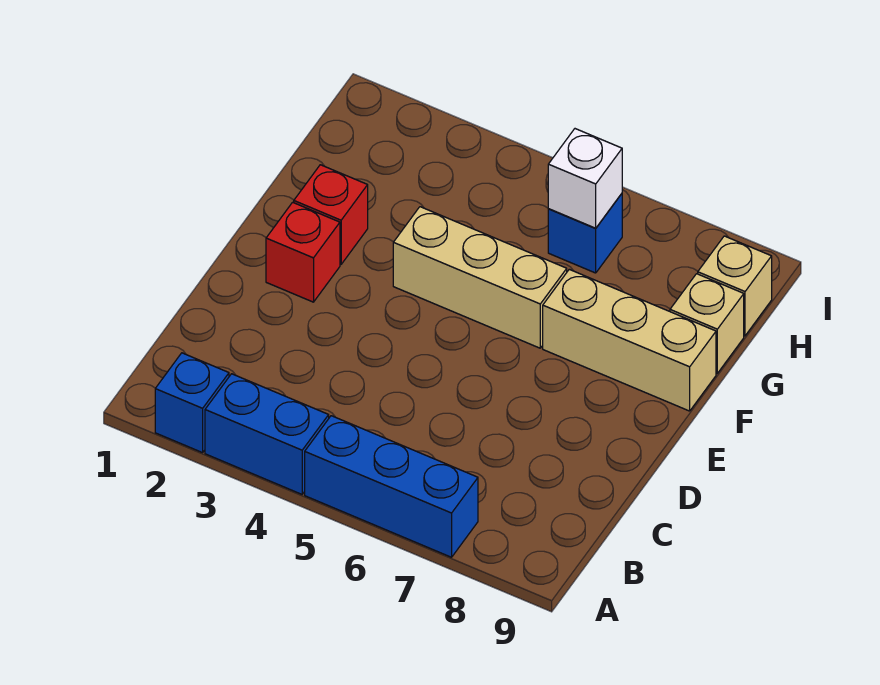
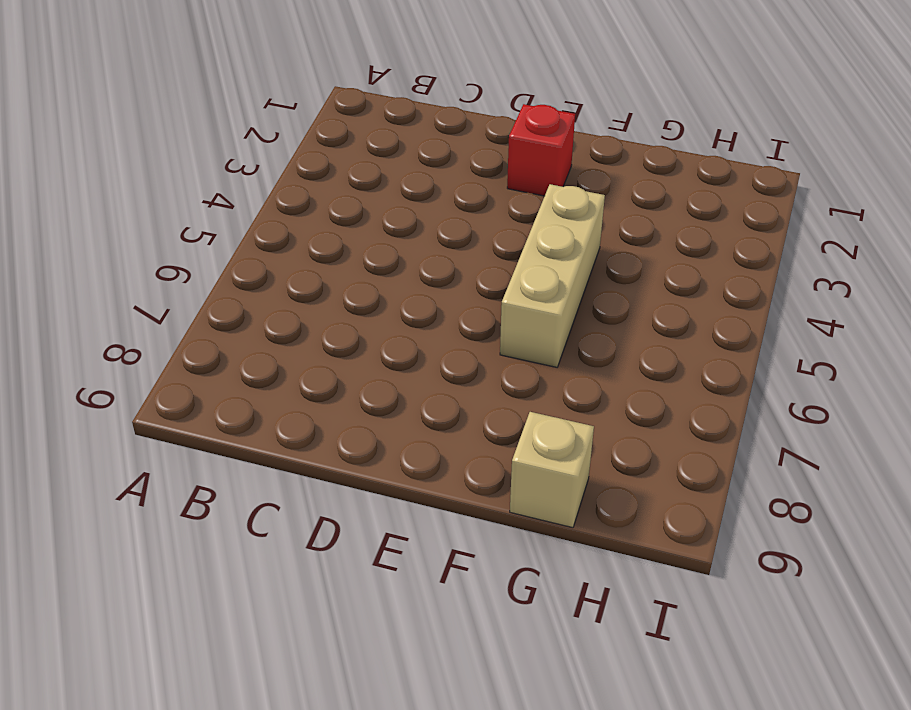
none -> blue brick A2 level 1
none -> blue brick A3:A4 level 1

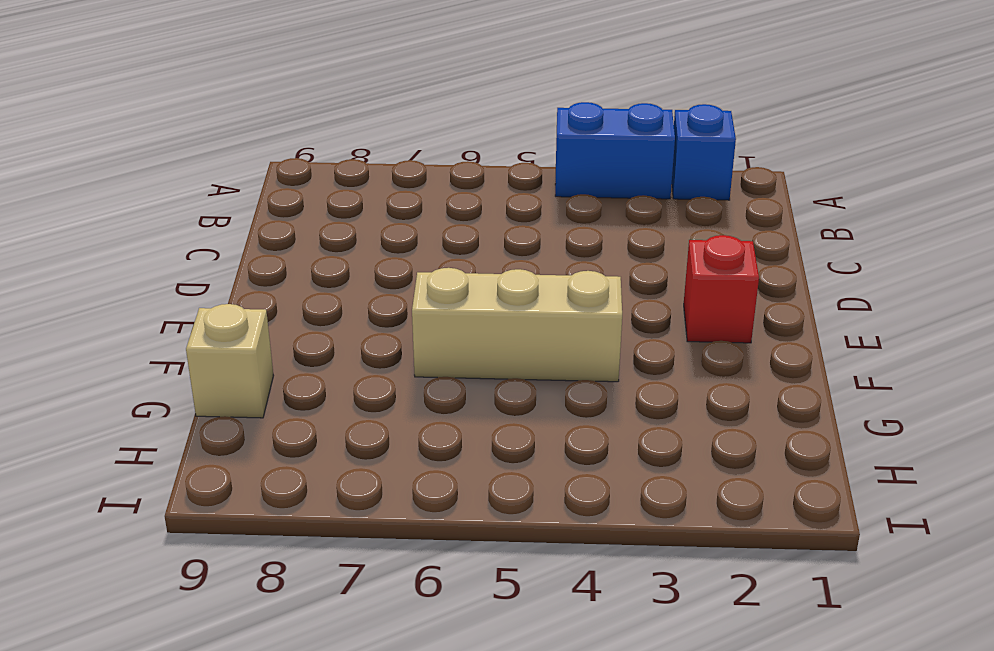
none -> blue brick A5:A7 level 1
none -> red brick F2 level 1

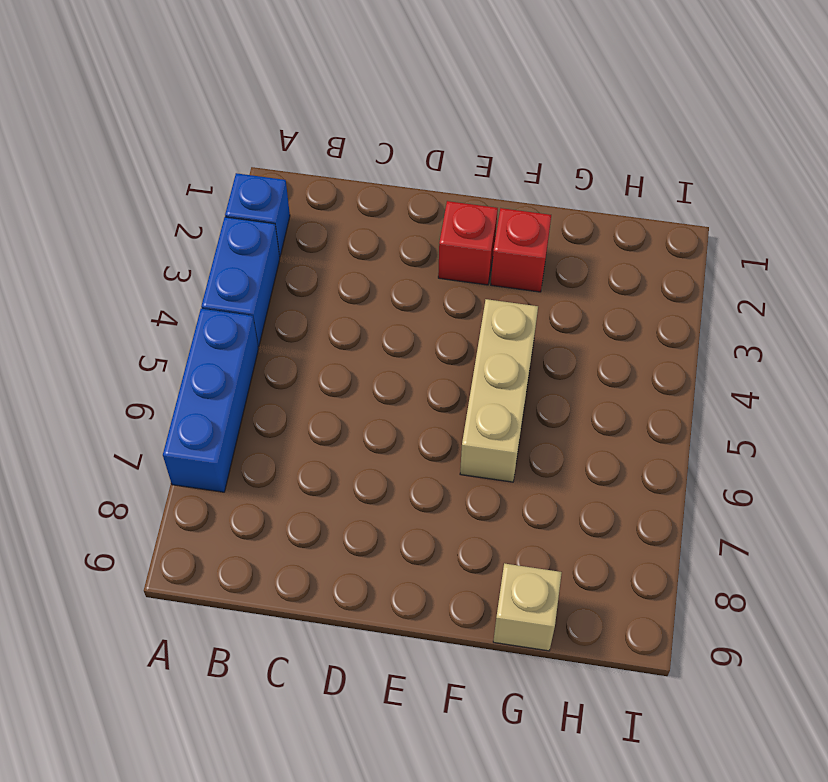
none -> tan brick F7:F9 level 1
none -> blue brick H6 level 1

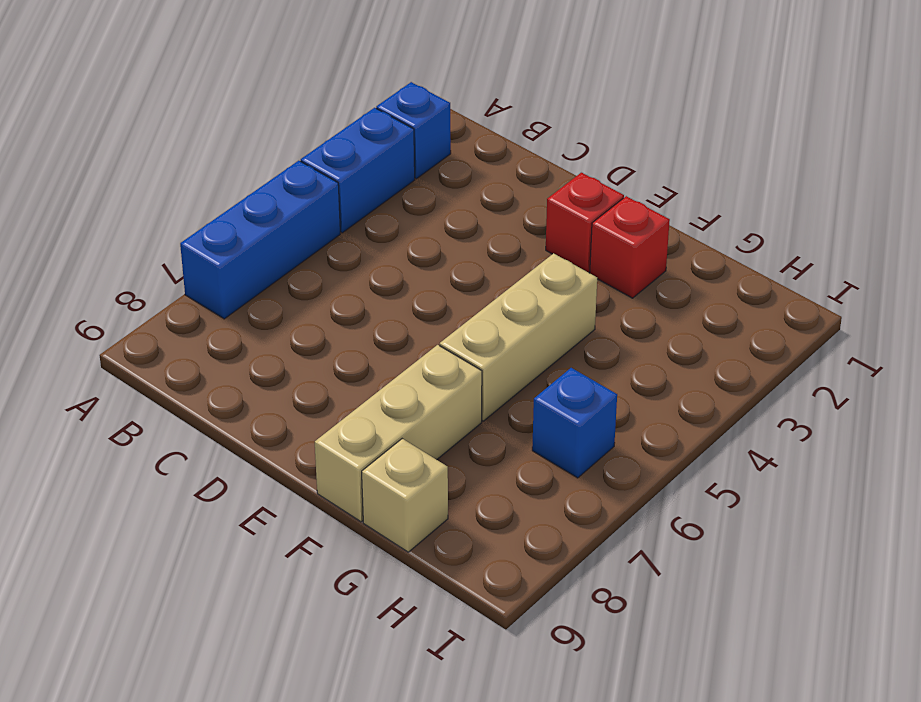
none -> tan brick H9 level 1
none -> white brick H6 level 2

